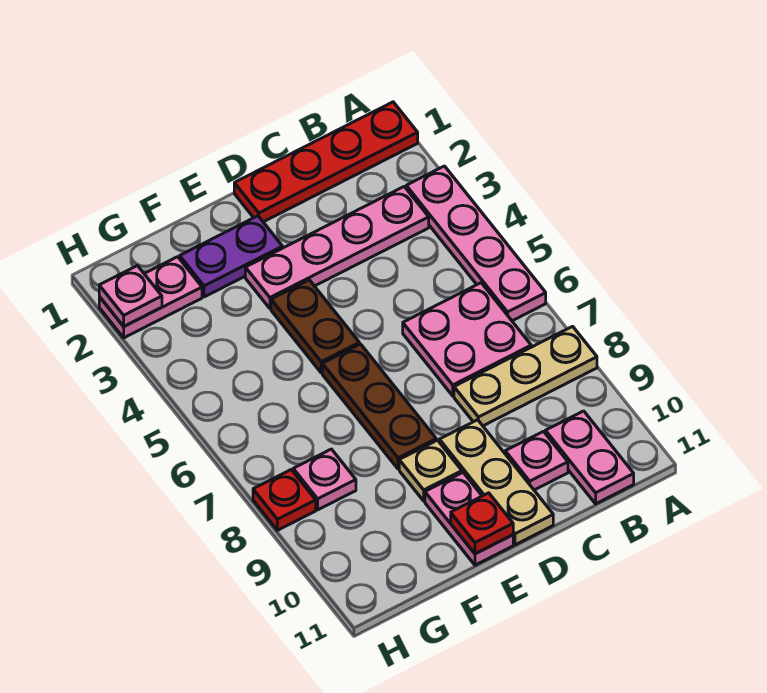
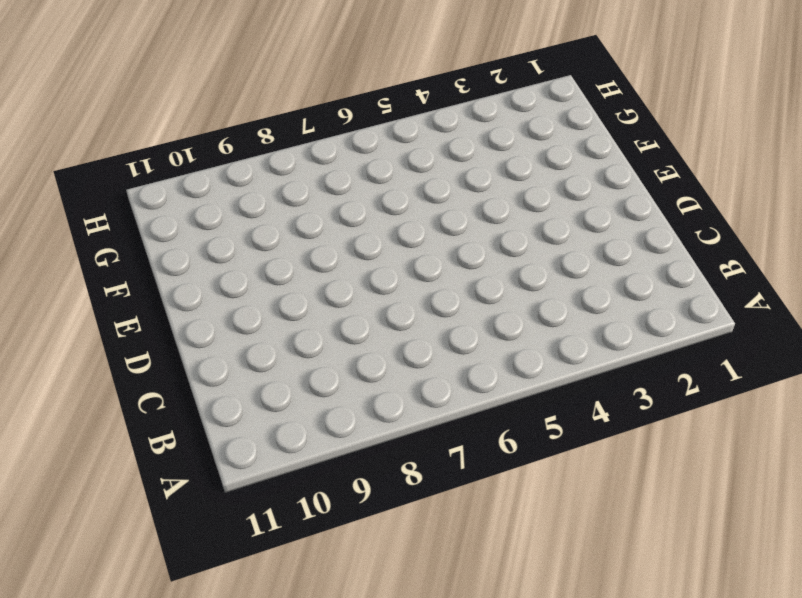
none -> red plate A1:D1 level 1
none -> pink plate A3:A6 level 1
none -> tan plate A8:C8 level 1

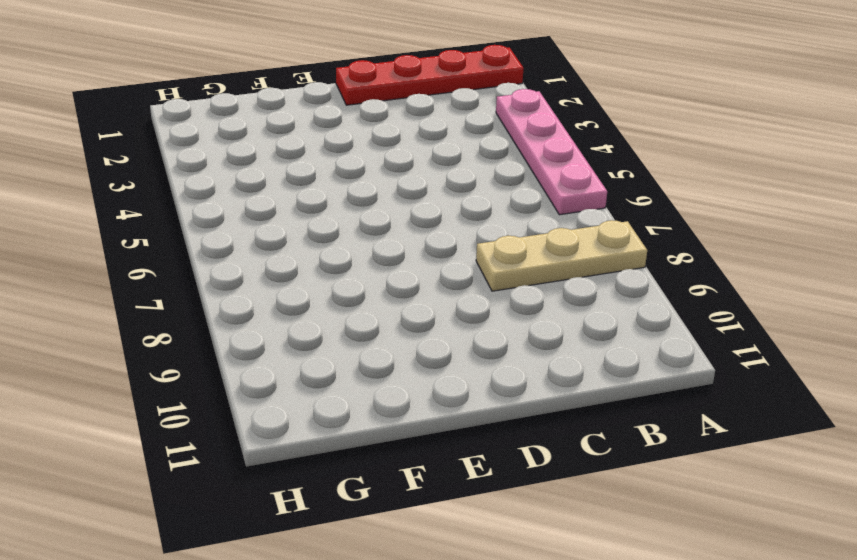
none -> pink plate B3:E3 level 1
none -> pink plate B6:C7 level 1
none -> pink plate B10:B11 level 1

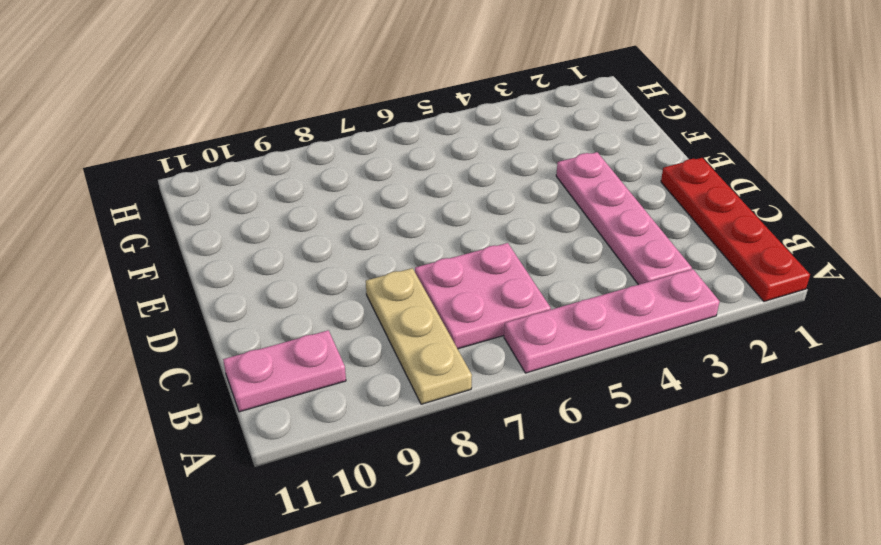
none -> pink plate C10 level 1
none -> tan plate D9:D11 level 1
none -> purple plate E2:F2 level 1

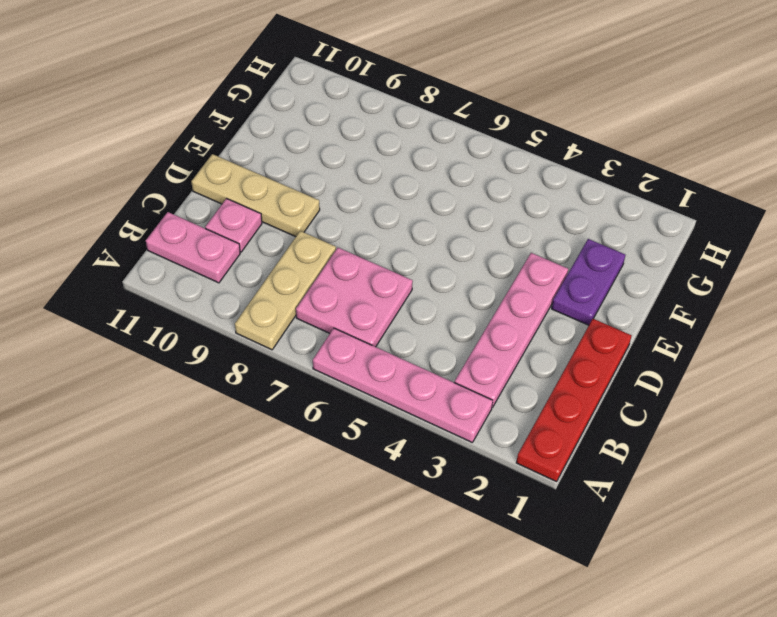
none -> brown plate E4:E5 level 1
none -> brown plate E6:E8 level 1
none -> tan plate E9 level 1

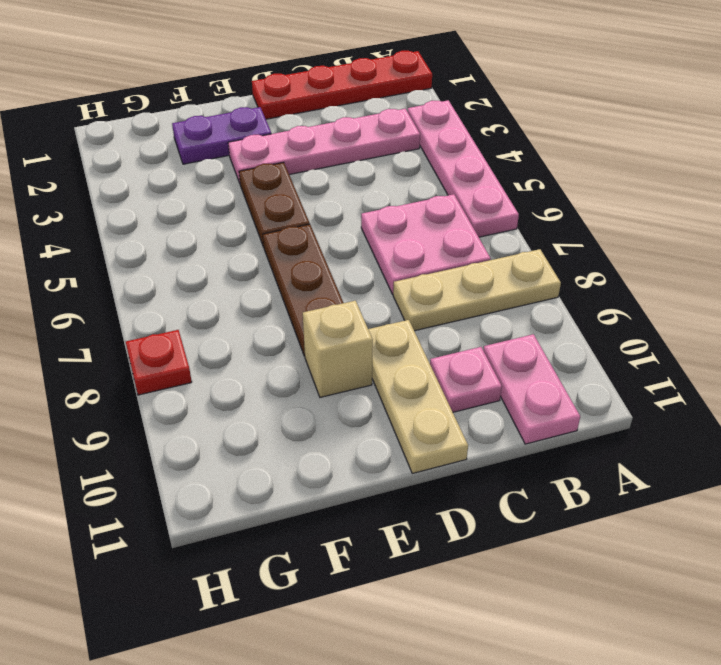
tan brick E9 level 1 -> tan plate E9 level 1
none -> pink plate E10:E11 level 1
none -> pink plate G2:H2 level 1
none -> pink plate G8 level 1

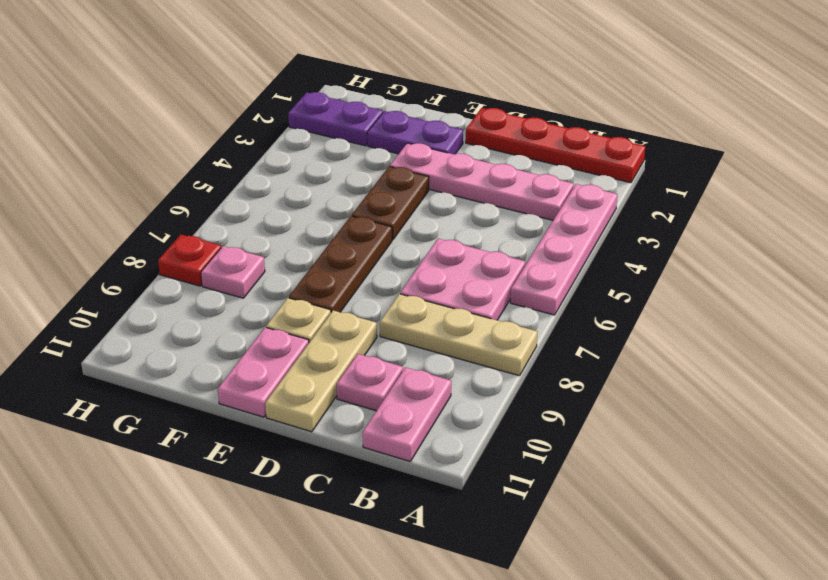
purple plate G2:H2 level 1 -> pink plate G2:H2 level 1
none -> red plate E11 level 2
none -> pink plate H2 level 2

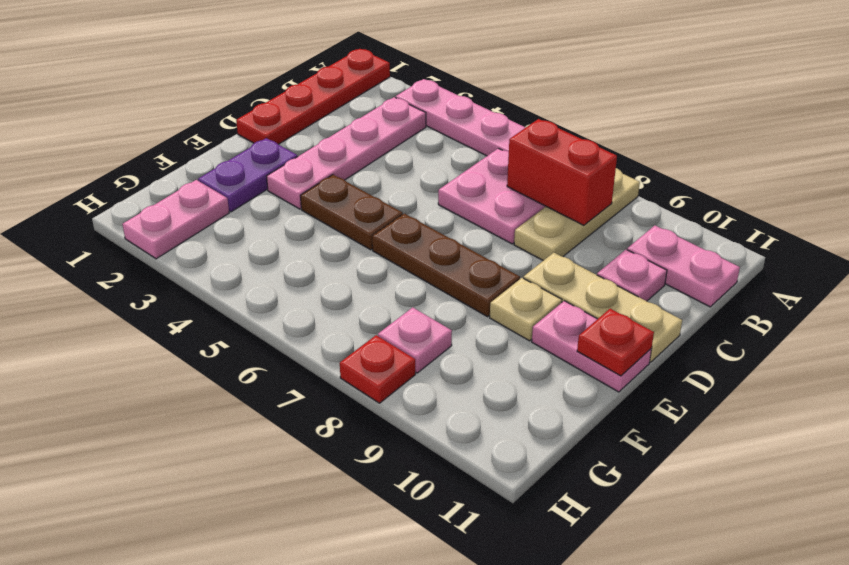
red brick B7:B8 level 2 -> none
none -> pink plate H2 level 2

